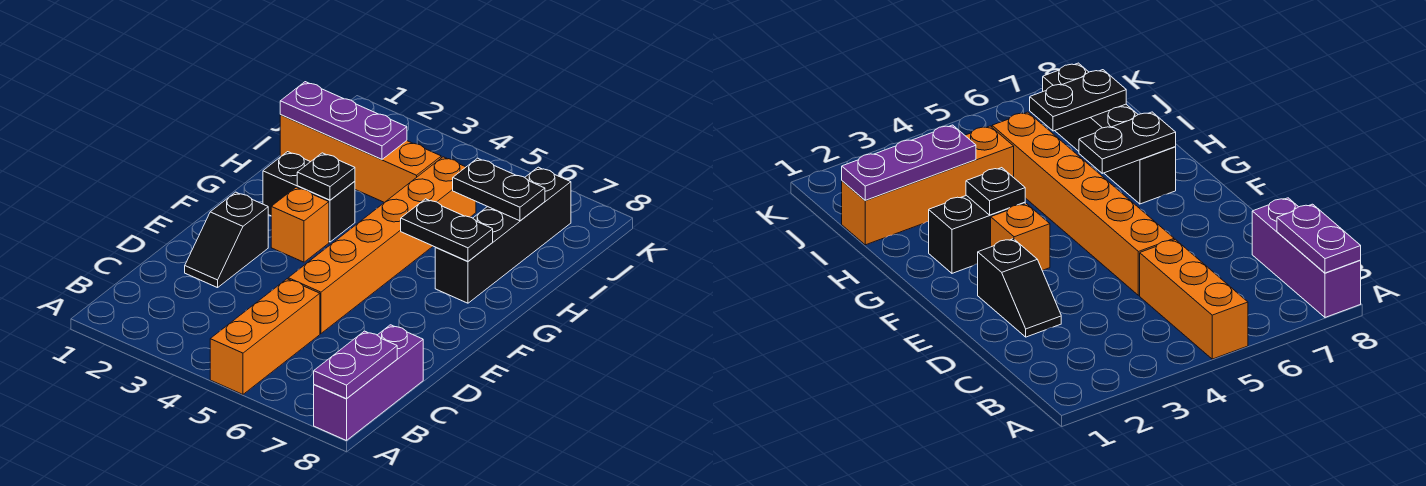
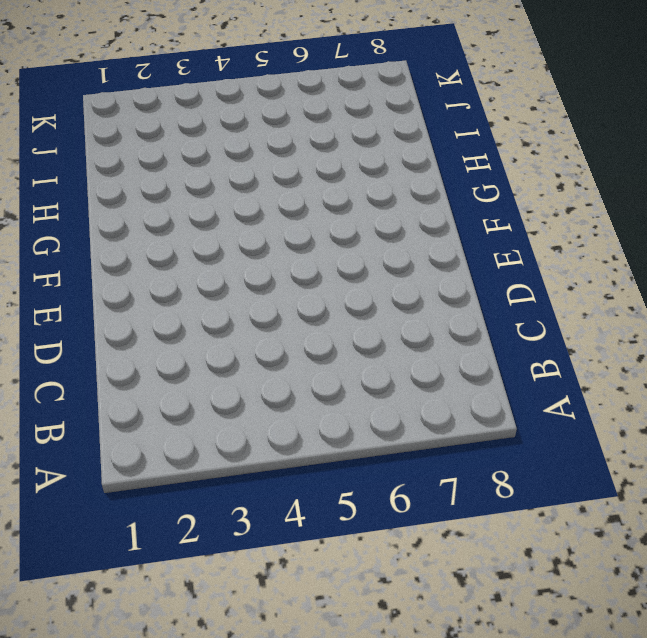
none -> orange brick A5:C5 level 1
none -> purple brick A8:C8 level 1
none -> black slope D2:E2 level 1 top E

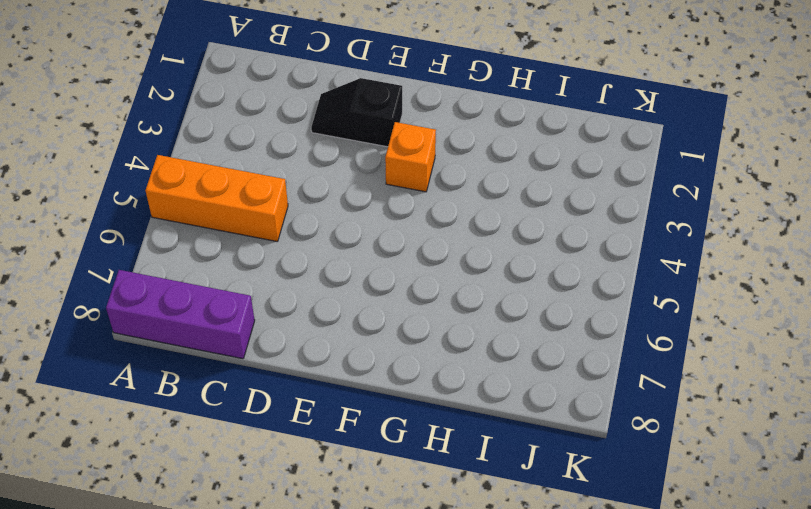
none -> orange brick D5:I5 level 1
none -> black brick G2:G3 level 1
none -> black brick G7:J7 level 1

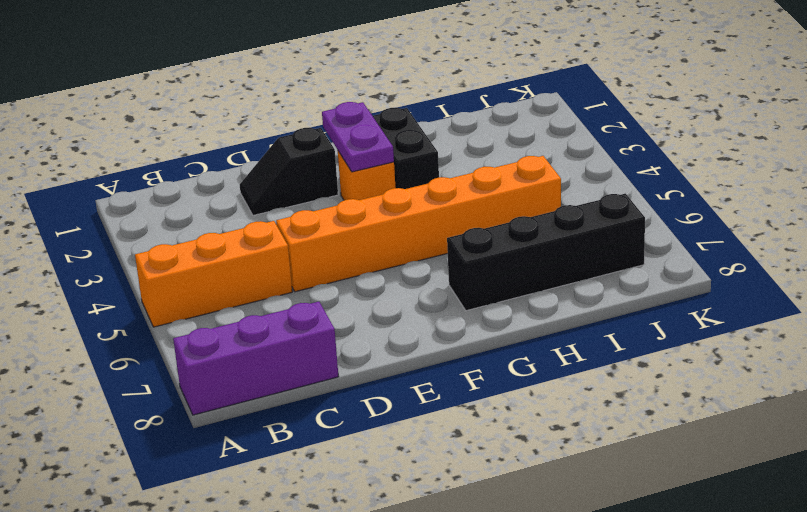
purple plate F2:F3 level 2 -> purple plate A8:B8 level 2
none -> orange brick I1:I4 level 1
none -> black plate G3 level 2
none -> black plate G6:G7 level 2

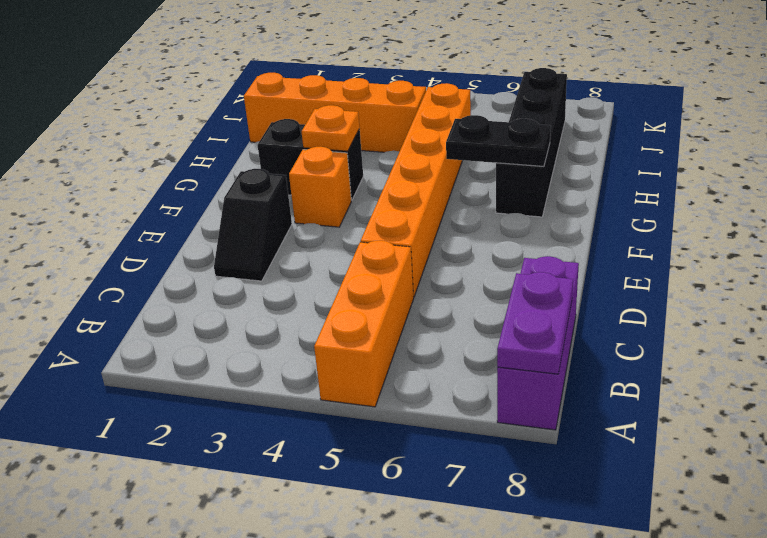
orange plate G3 level 2 -> black plate G3 level 2
none -> purple plate I1:I3 level 2
none -> black plate I6:I7 level 2

